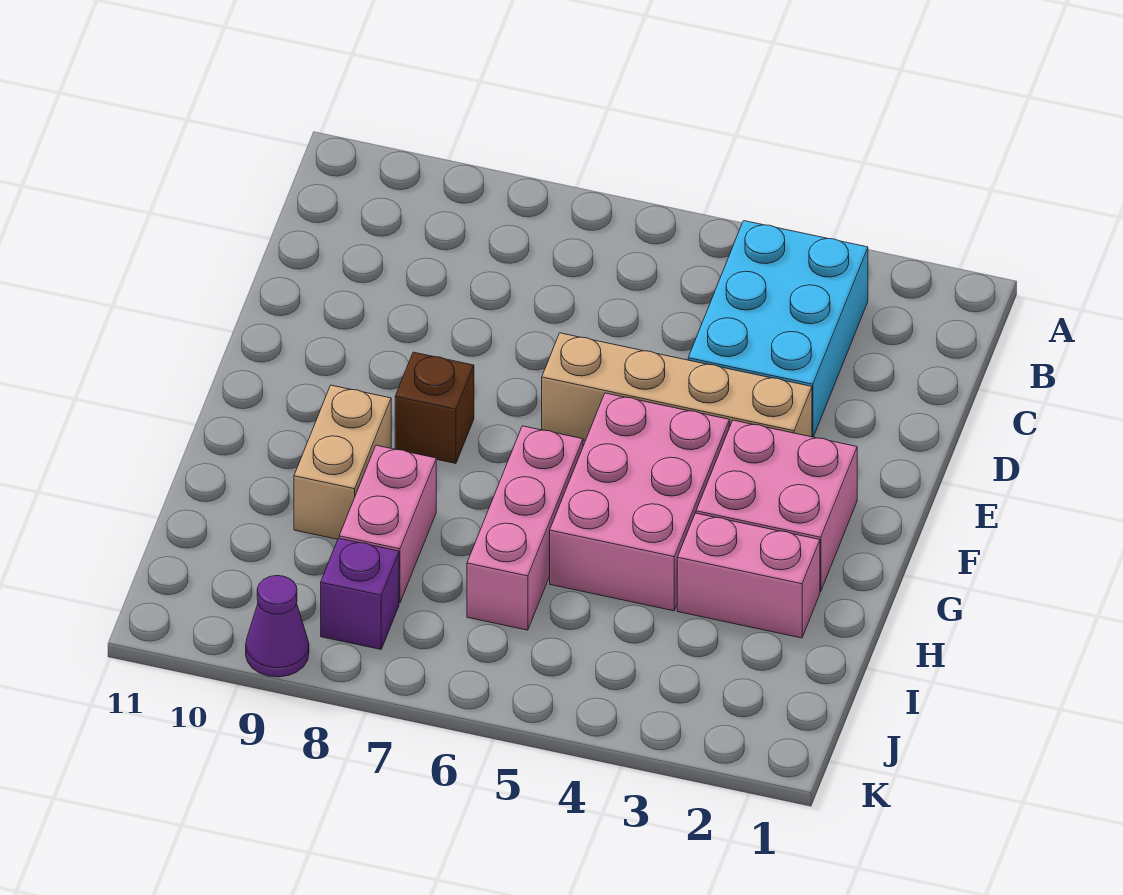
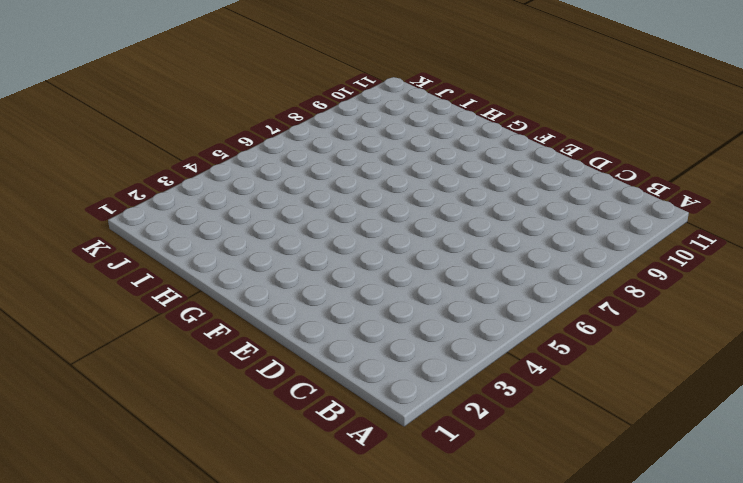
none -> cyan brick B3:D4 level 1
none -> tan brick E3:E6 level 1

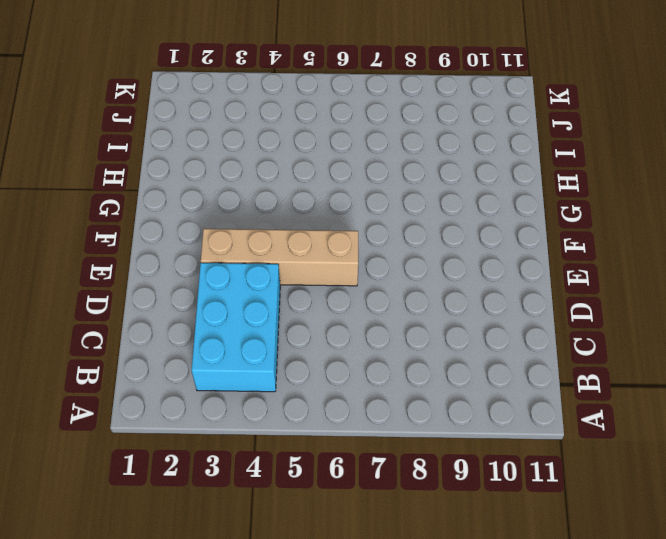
none -> pink brick F2:G3 level 1
none -> pink brick F4:H5 level 1

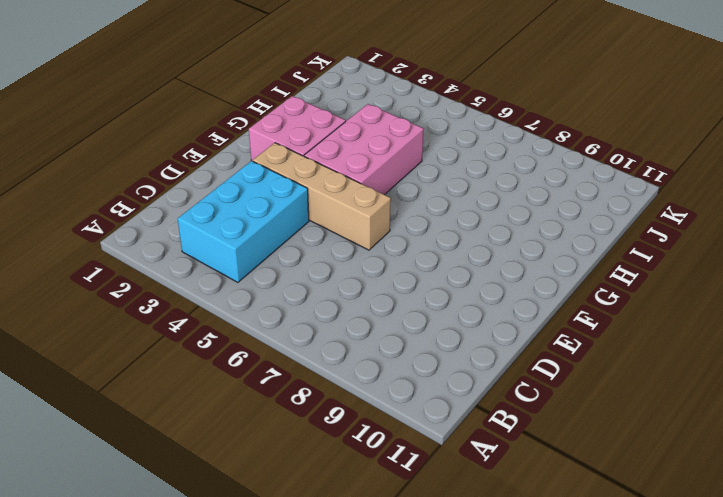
none -> brown brick F8 level 1
none -> pink brick G6:I6 level 1

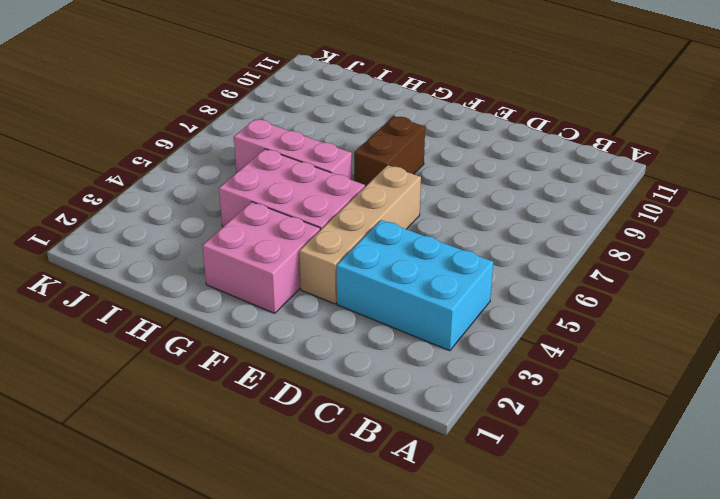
brown brick F7:F8 level 1 -> brown brick F8 level 1
none -> tan brick G9:H9 level 1
none -> pink brick H2:H3 level 1

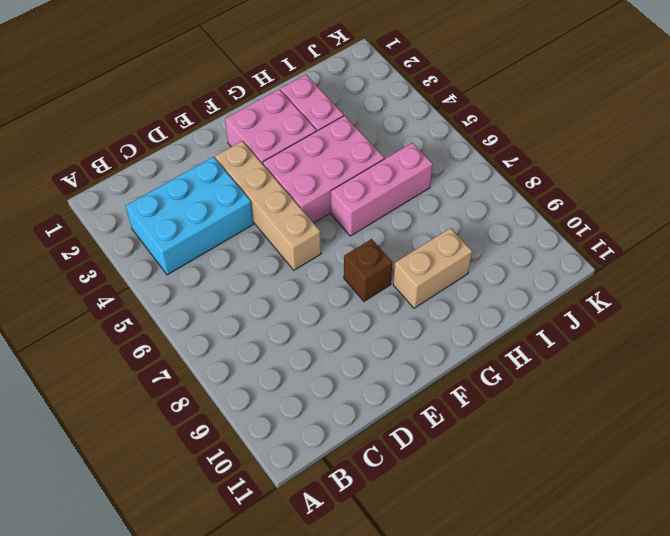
none -> pink brick H8:I8 level 1
none -> purple brick J8 level 1

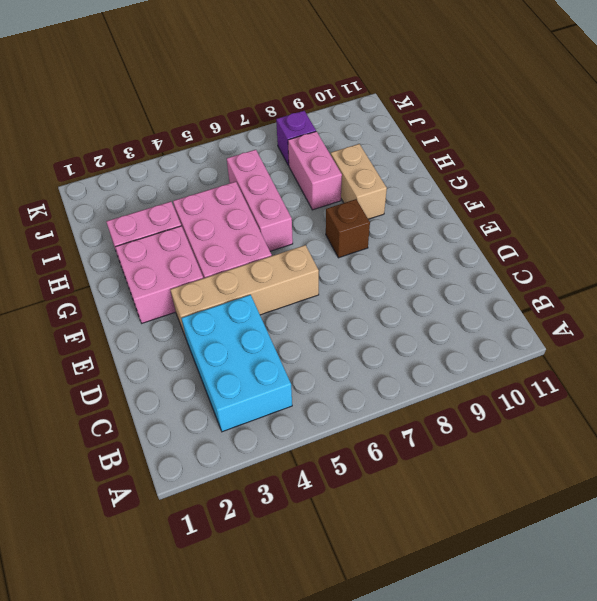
none -> purple cone K9 level 1

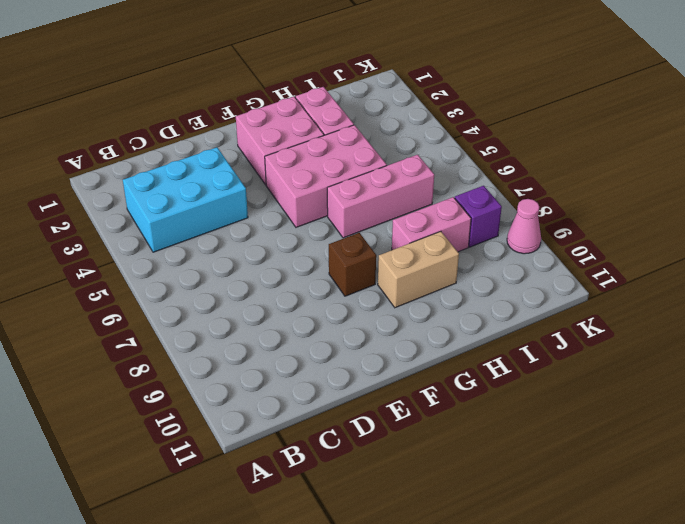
pink cone K9 level 1 -> purple cone K9 level 1
none -> tan brick E3:E6 level 1

